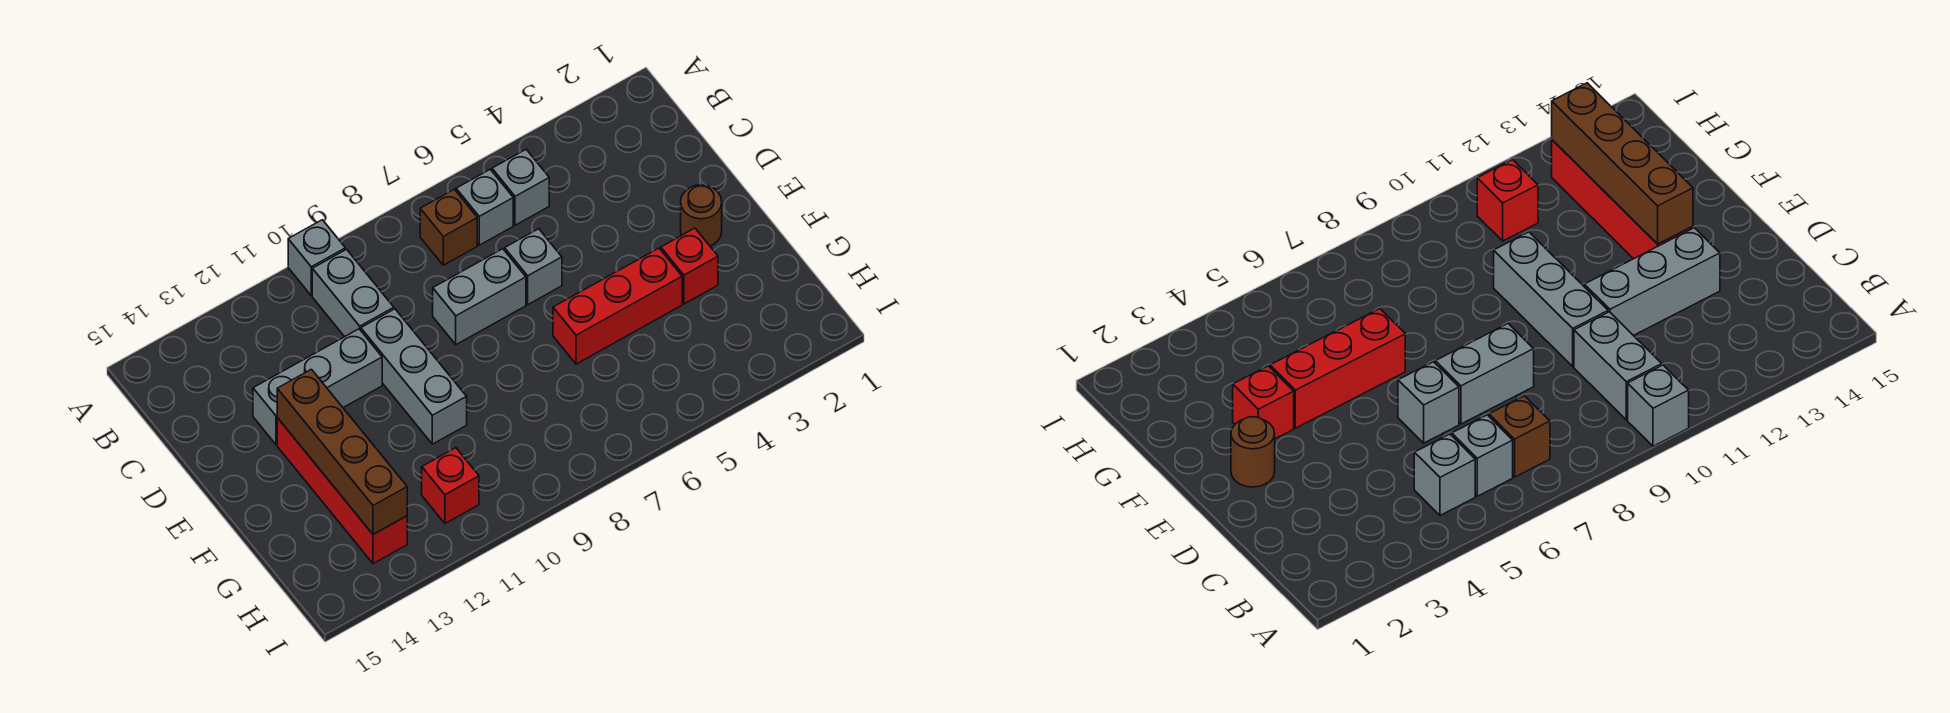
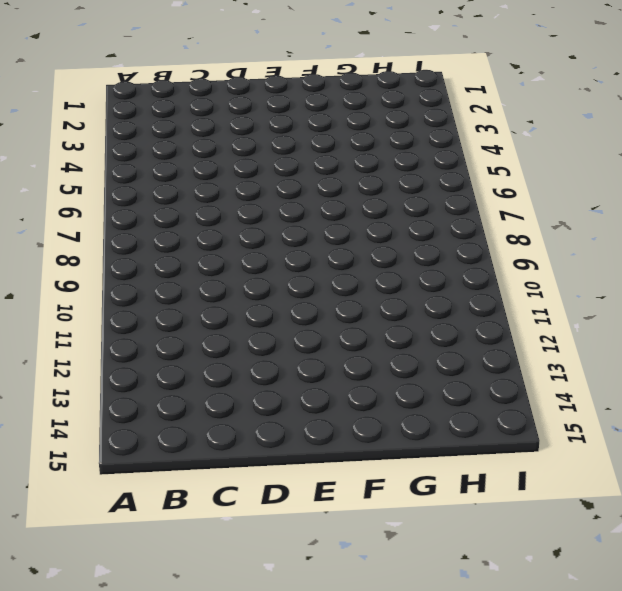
none -> grey brick A10 level 1
none -> grey brick B5 level 1
none -> grey brick B6 level 1

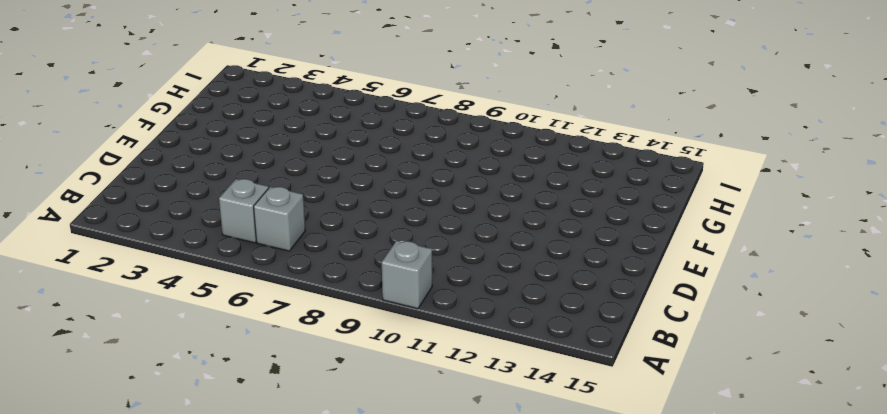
none -> brown brick B7 level 1
none -> grey brick B10:C10 level 1
none -> grey brick D6 level 1

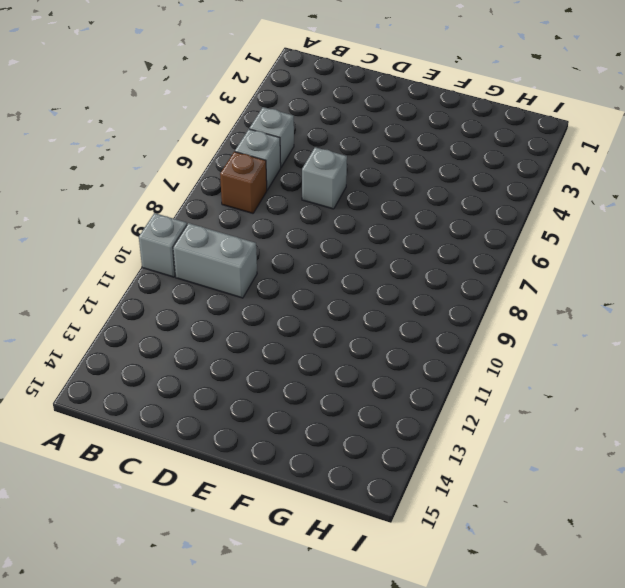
none -> grey brick D7:D8 level 1
none -> grey brick D10:F10 level 1
none -> grey brick D11:D13 level 1

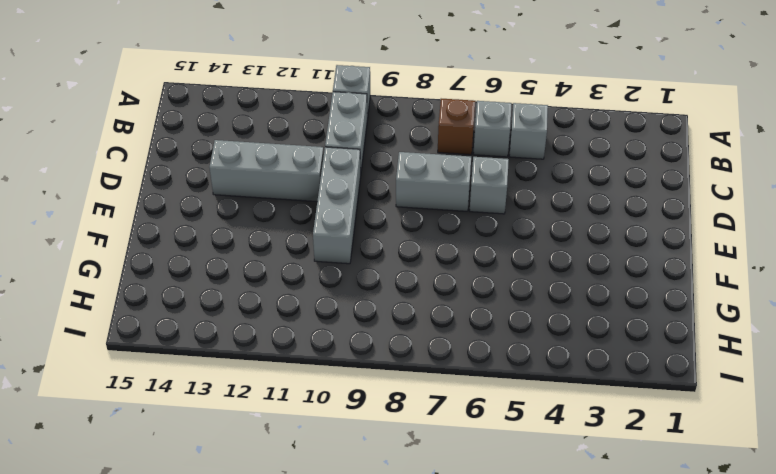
none -> brown round brick E2 level 1
none -> red brick E13:H13 level 1
none -> red brick F3 level 1

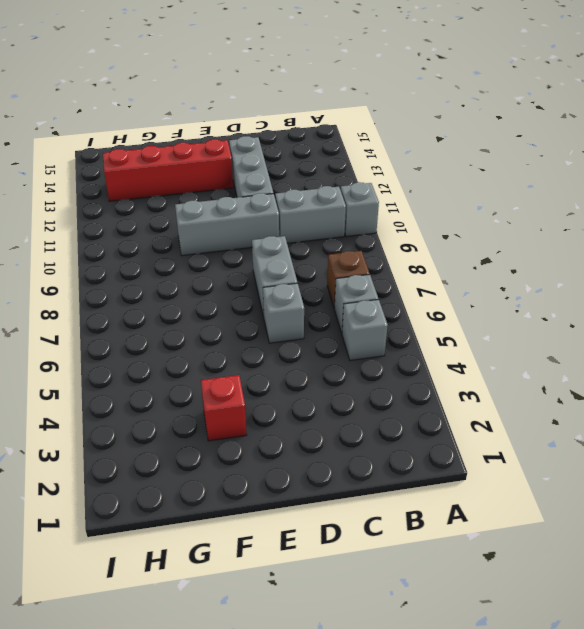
none -> brown round brick E2 level 1
none -> red brick F4:F6 level 1
none -> red brick H11 level 1

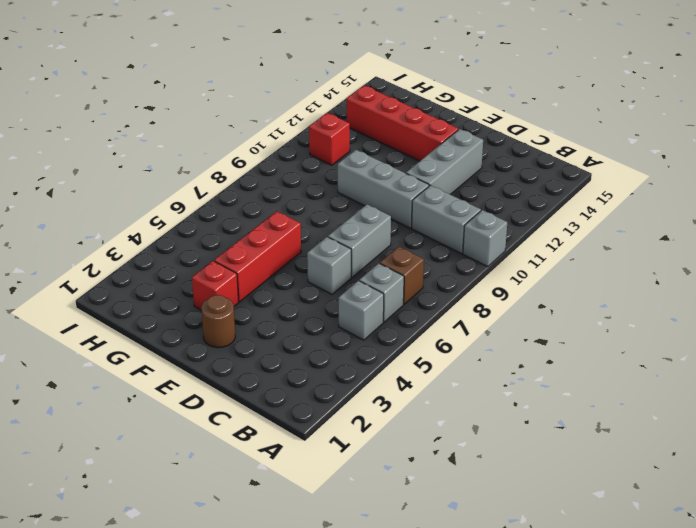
none -> brown brick E13:H13 level 2

